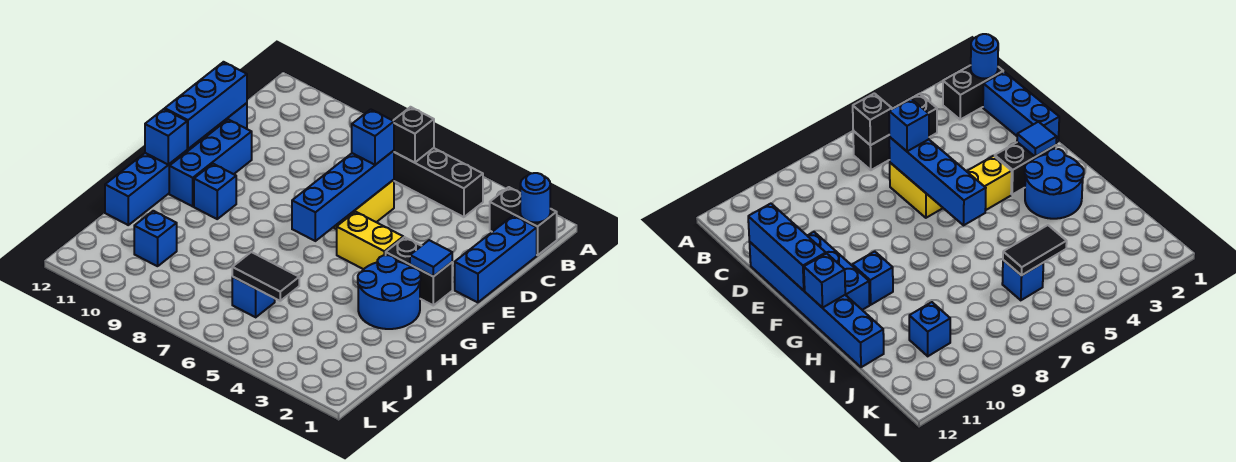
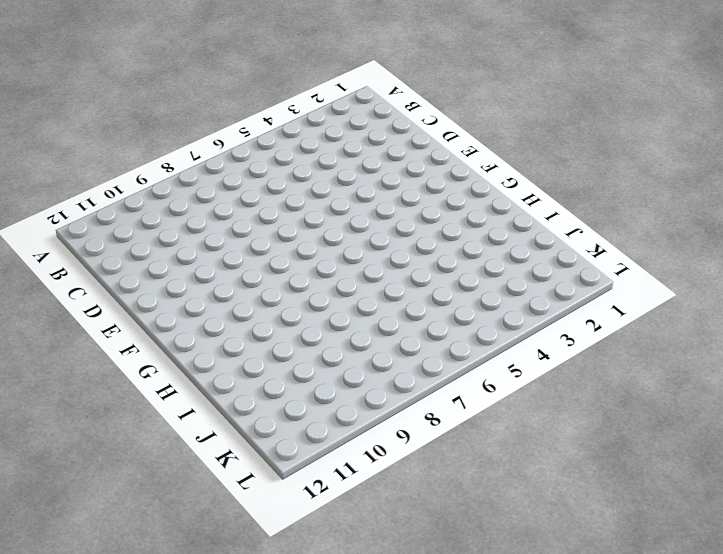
none -> black brick B1:B2 level 1
none -> black brick B4:B6 level 1
none -> blue brick C1:E1 level 1

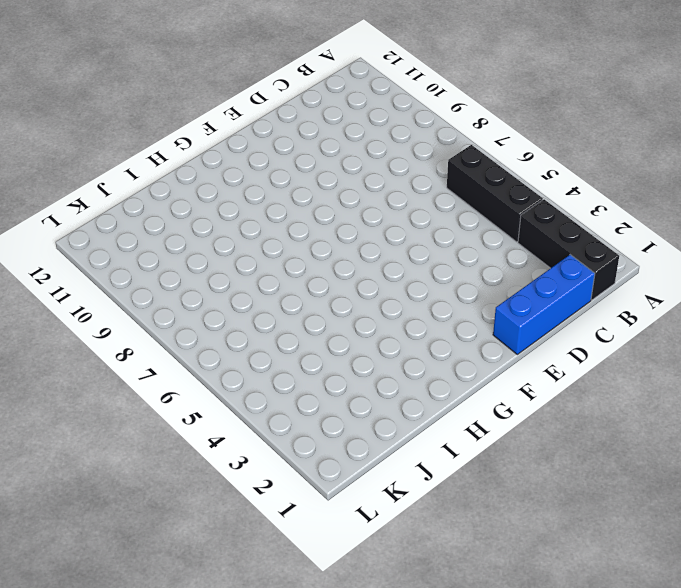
black brick B1:B3 level 1 -> black brick B1:B2 level 1
none -> yellow brick D6:E6 level 1
none -> blue brick D12:I12 level 1
none -> blue brick E11:G11 level 1

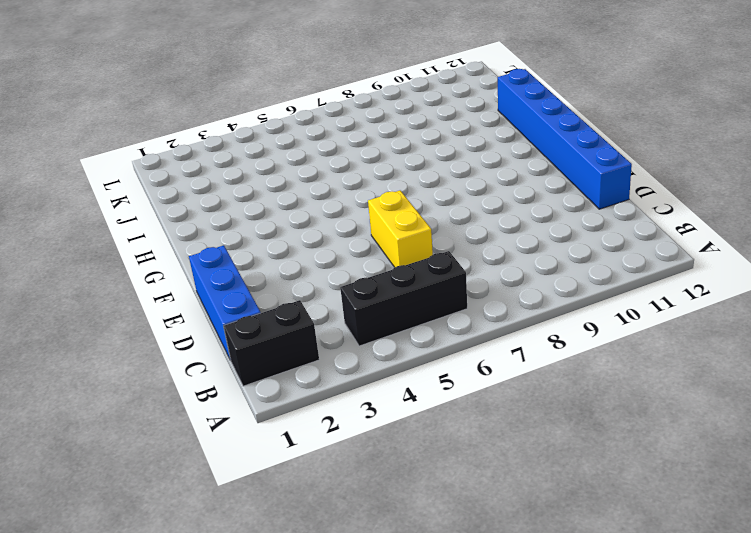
none -> blue brick E11:G11 level 1
none -> black brick F2:F3 level 1
none -> yellow brick F4:F5 level 1

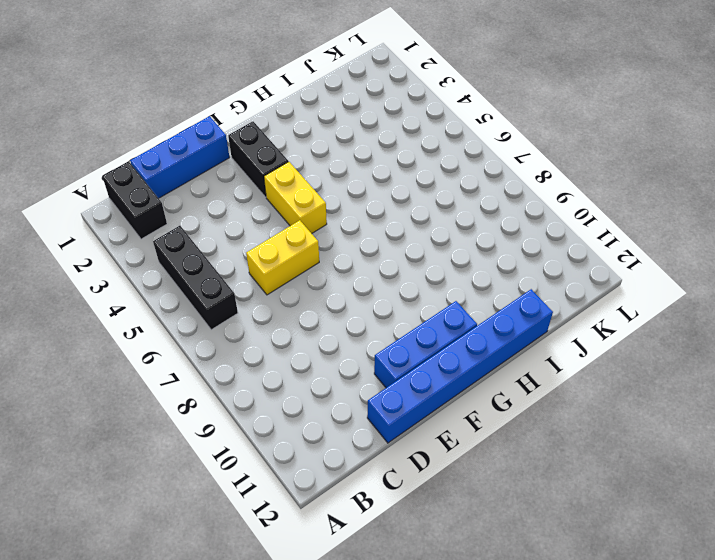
none -> blue round brick G2:H3 level 1
none -> blue brick G10 level 1
none -> blue brick J6 level 1

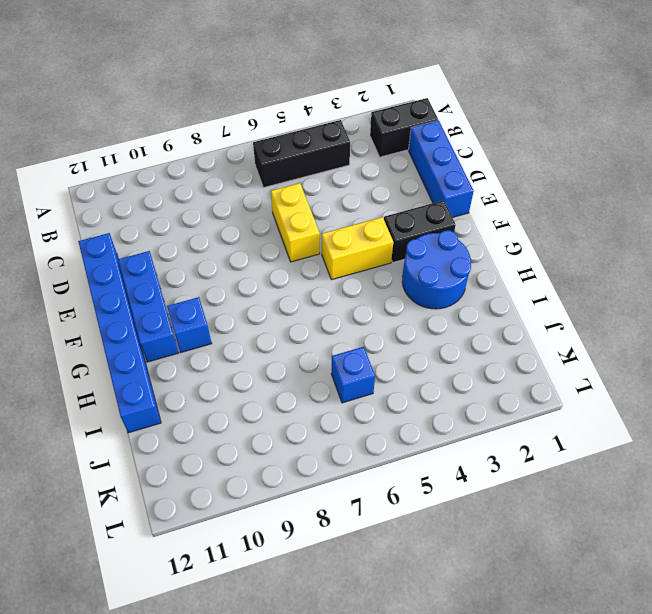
none -> blue brick J10 level 1
none -> blue round brick B1 level 2
none -> black brick B6 level 2

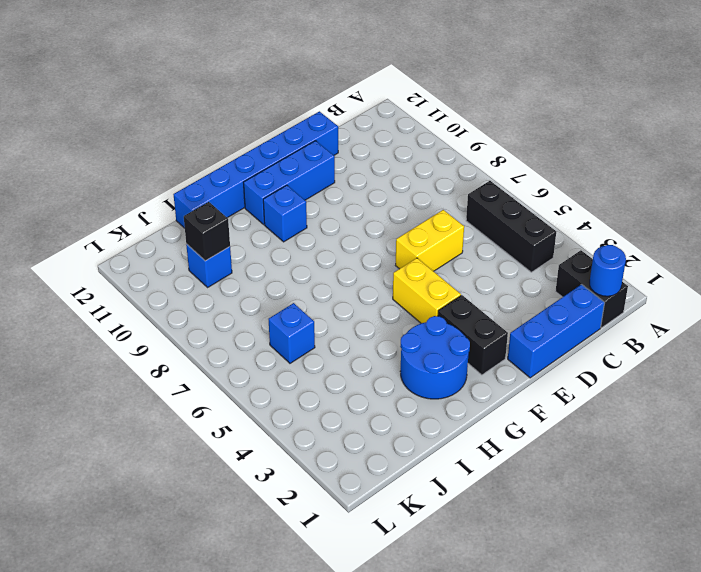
black brick J10 level 2 -> black brick B6 level 2
none -> blue brick D6:G6 level 2
none -> blue brick D12:F12 level 2
none -> blue tile F2 level 2

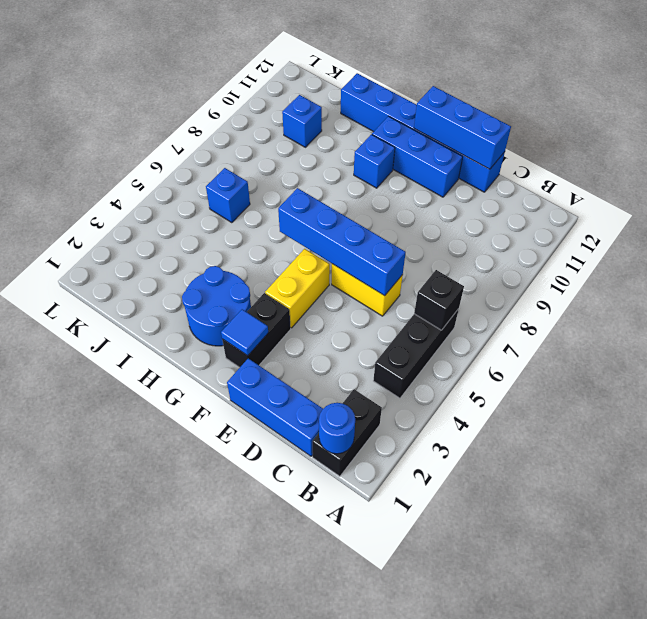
none -> blue brick G12 level 2
none -> black tile J5:J6 level 2
none -> blue brick D6 level 3

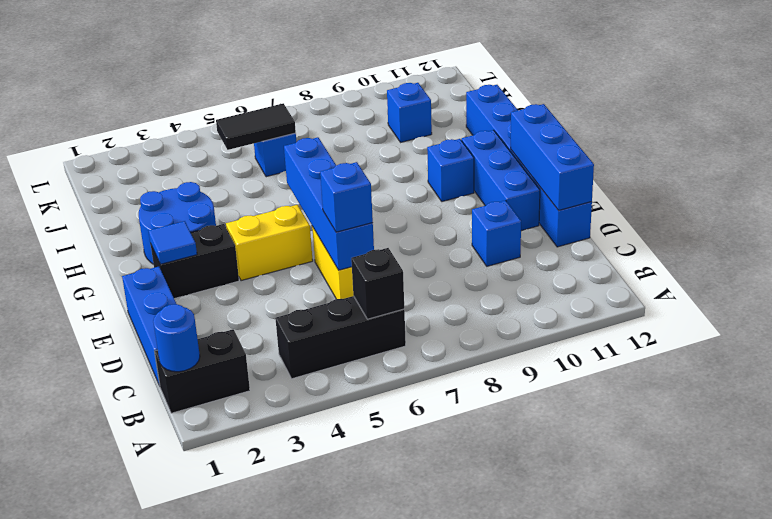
blue brick D10 level 1 -> blue brick G12 level 2

